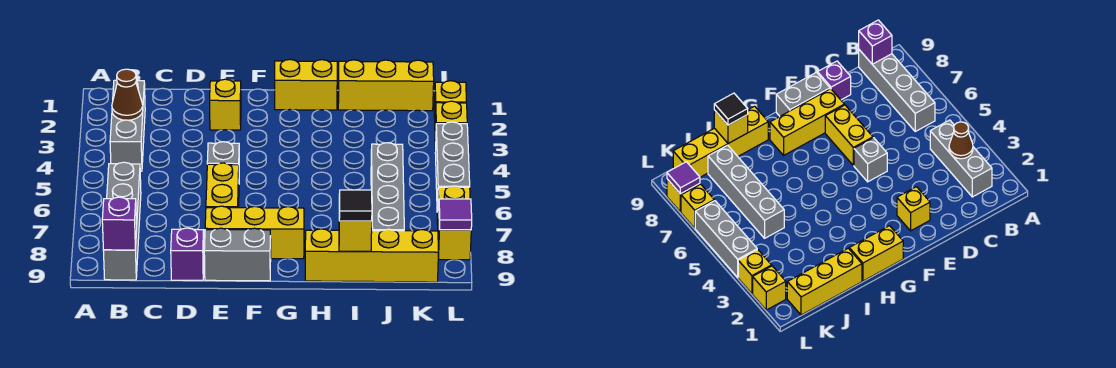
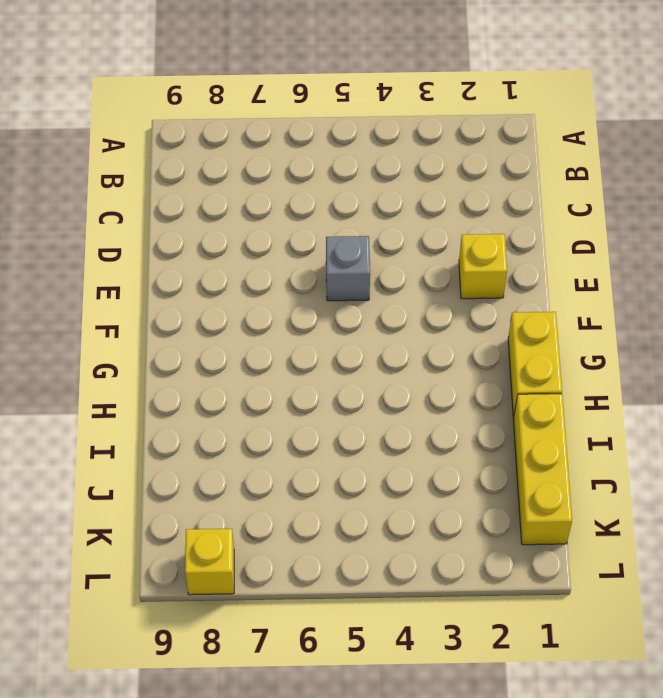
none -> grey brick B2:B4 level 1
none -> grey brick B6:B9 level 1
none -> purple brick D9 level 1

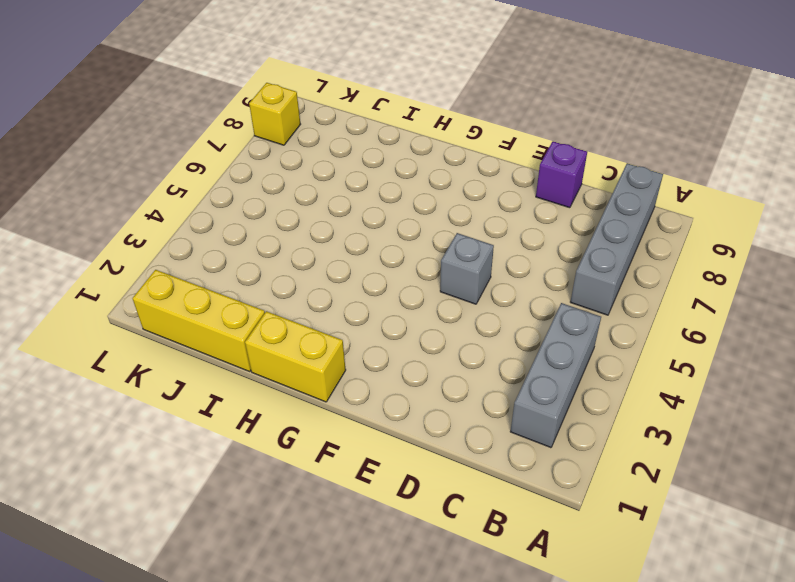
none -> yellow brick E2 level 1
none -> yellow brick E6:E7 level 1
none -> yellow brick E8:G8 level 1

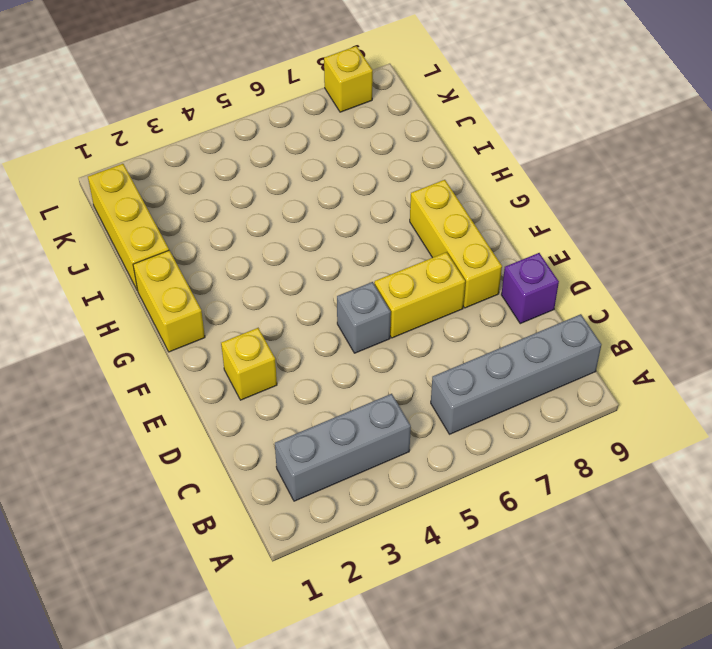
none -> grey brick E9:F9 level 1
none -> yellow brick H9:K9 level 1
none -> grey brick J5:J8 level 1

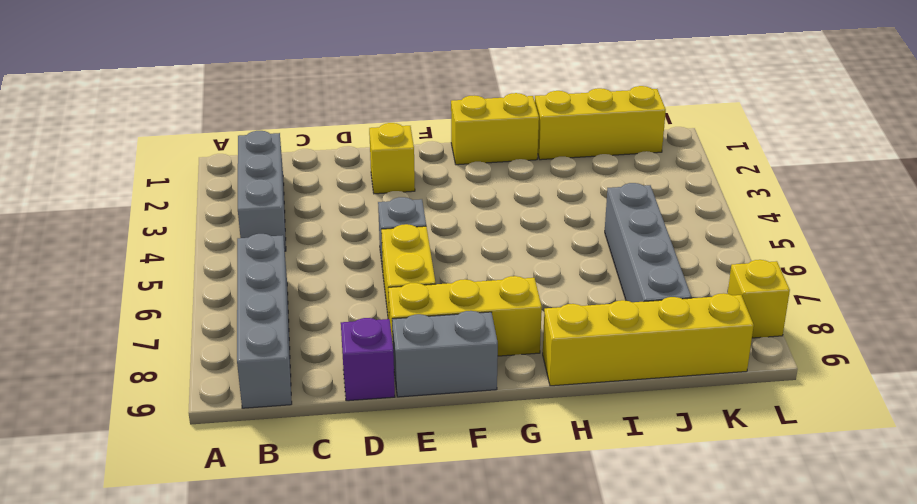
none -> yellow brick L2 level 1
none -> yellow brick L3 level 1
none -> grey brick L4:L6 level 1

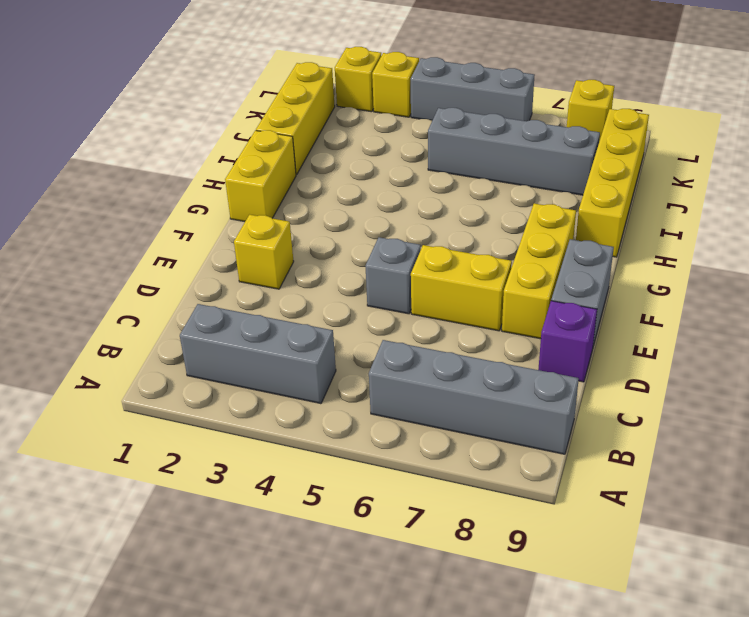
none -> yellow brick L7 level 1
none -> brown cone B3 level 2
none -> purple brick B9 level 2

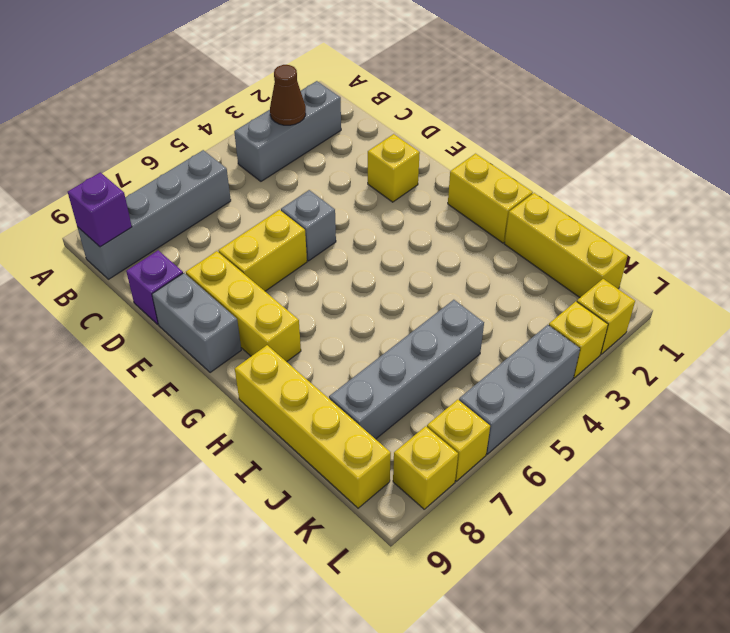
none -> yellow brick I9 level 2
none -> purple tile L8 level 2
none -> black tile I9 level 3

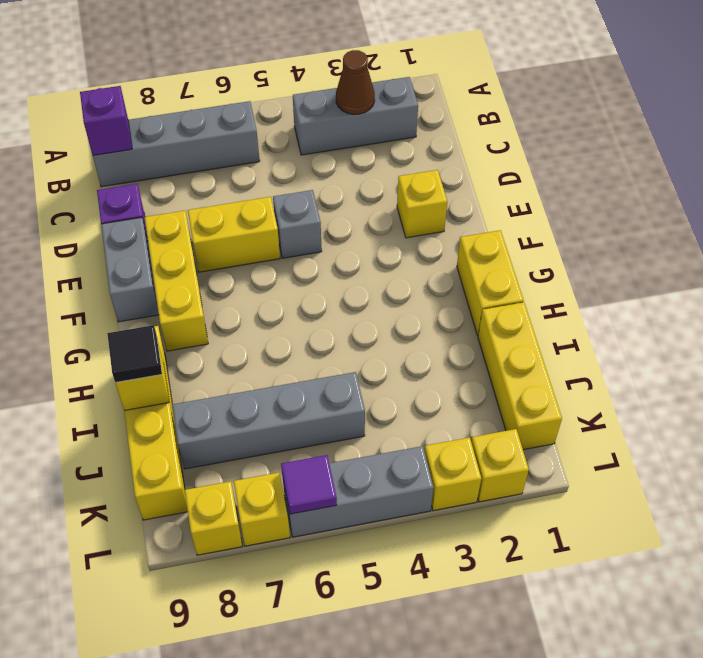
purple tile L6 level 2 -> purple tile L8 level 2

